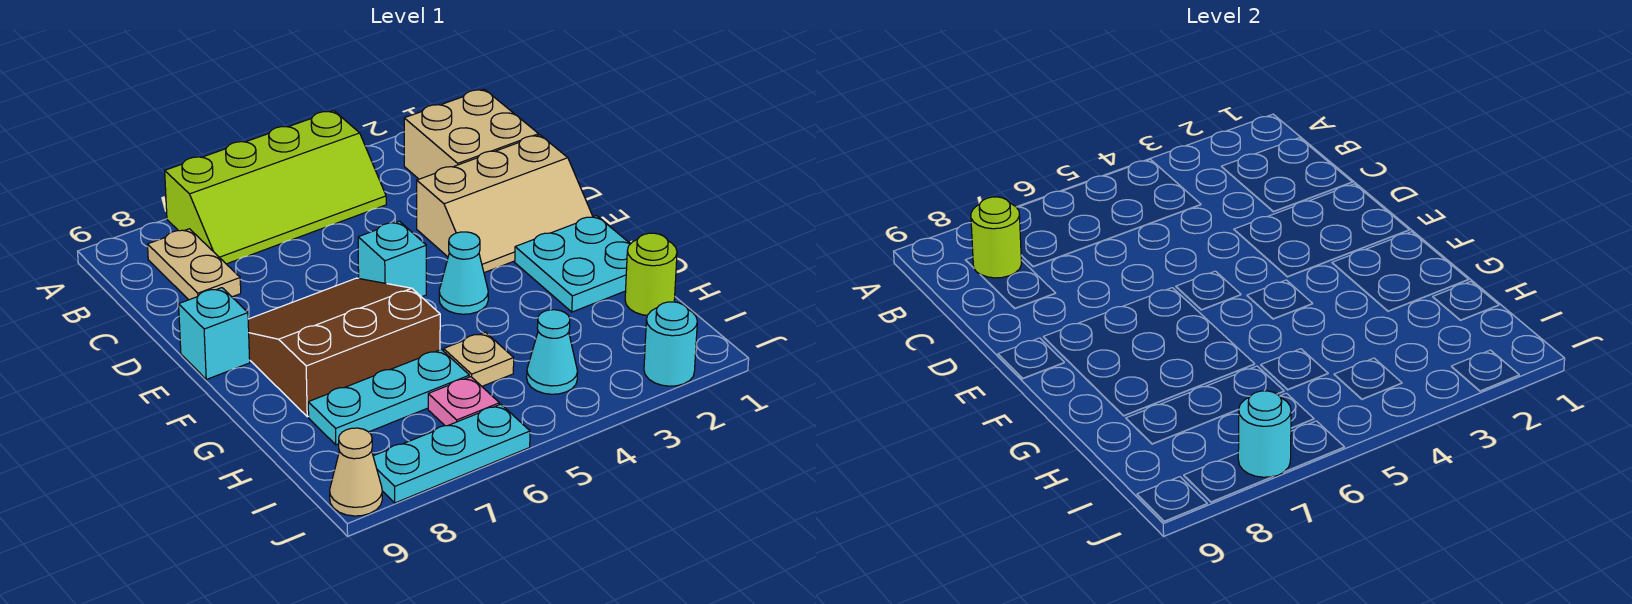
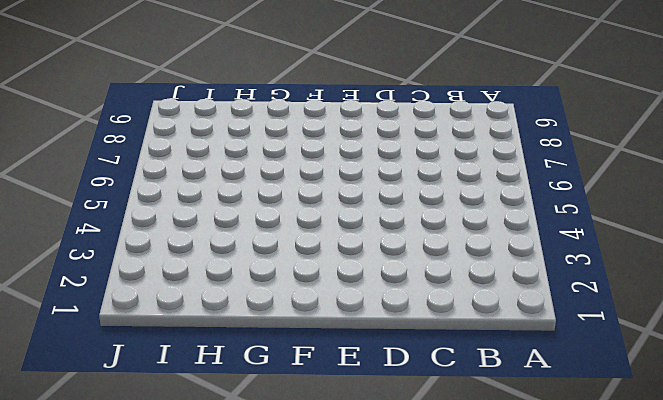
none -> lime slope A4:B7 level 1 top A
none -> tan brick B1:C2 level 1
none -> tan plate B8:C8 level 1

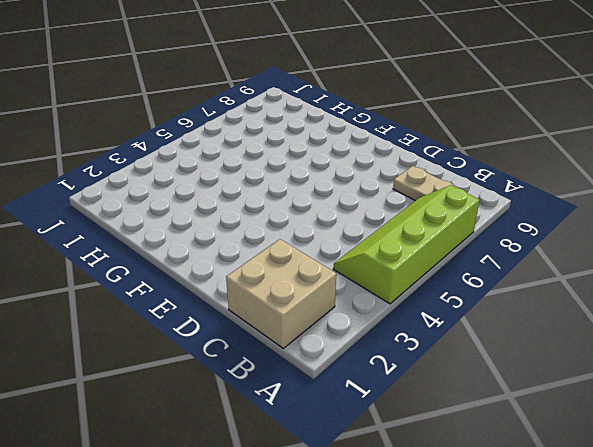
none -> tan slope D1:E3 level 1 top D
none -> cyan brick E5 level 1
none -> brown slope E6:G8 level 1 top G

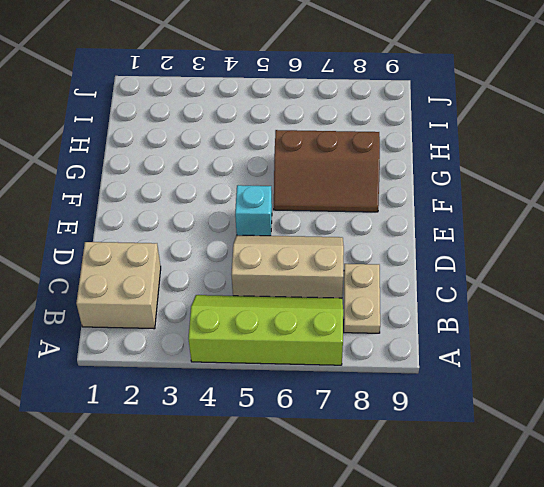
tan slope C5:D7 level 1 top C -> tan slope D1:E3 level 1 top D
brown slope F6:G8 level 1 top G -> brown slope E6:G8 level 1 top G
none -> cyan brick E9 level 1
none -> cyan plate F1:G2 level 1
none -> cyan cone F4 level 1

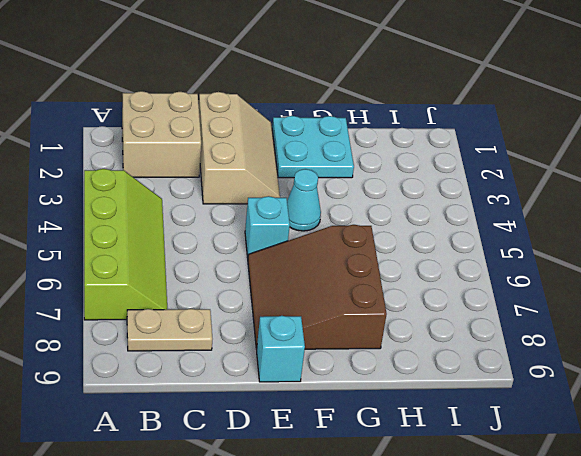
none -> lime round brick H1 level 1
none -> tan plate H5 level 1
none -> cyan plate H6:H8 level 1

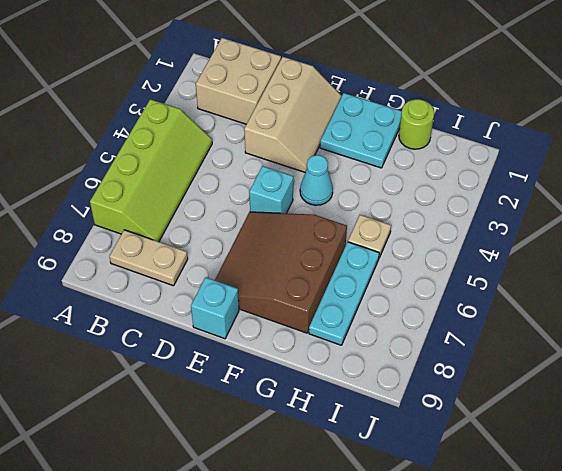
none -> cyan cone I4 level 1
none -> pink plate I6 level 1
none -> cyan round brick J2 level 1

